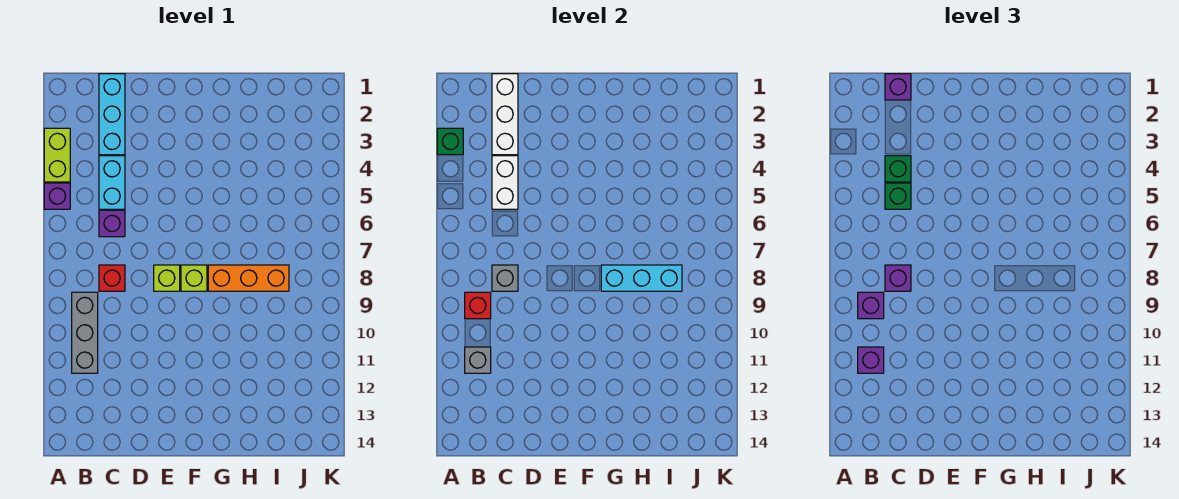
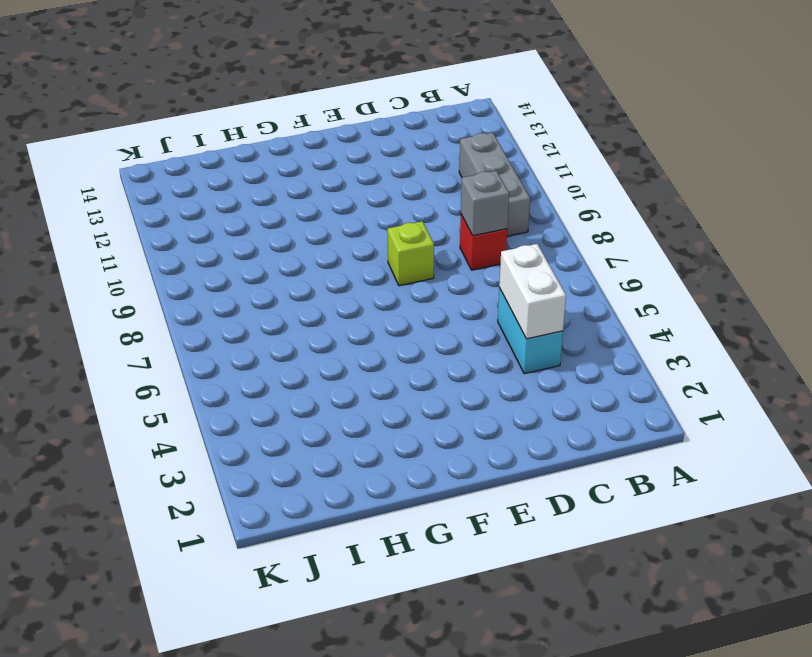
none -> lime brick A3:A4 level 1
none -> purple brick A5 level 1
none -> cyan brick C1:C3 level 1

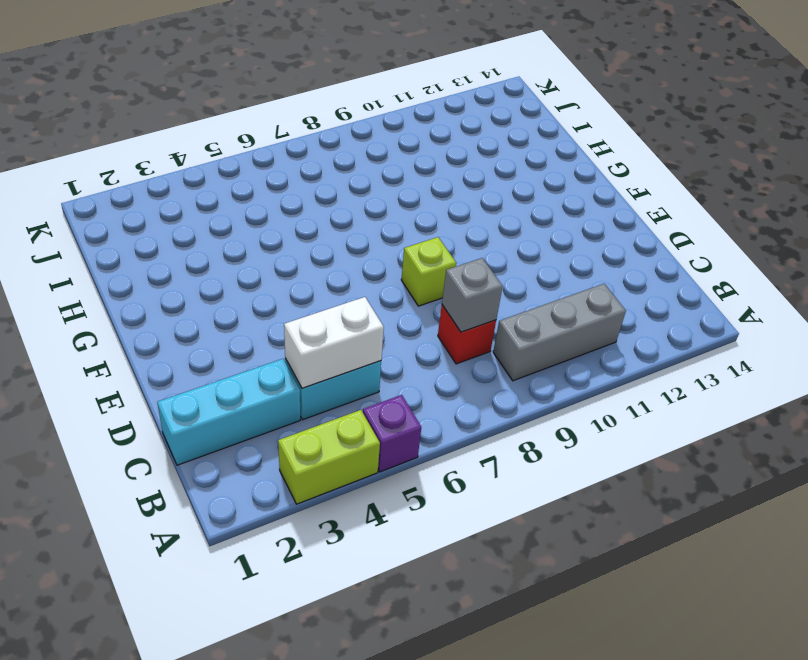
none -> purple brick C6 level 1
none -> lime brick F8 level 1
none -> orange brick G8:I8 level 1

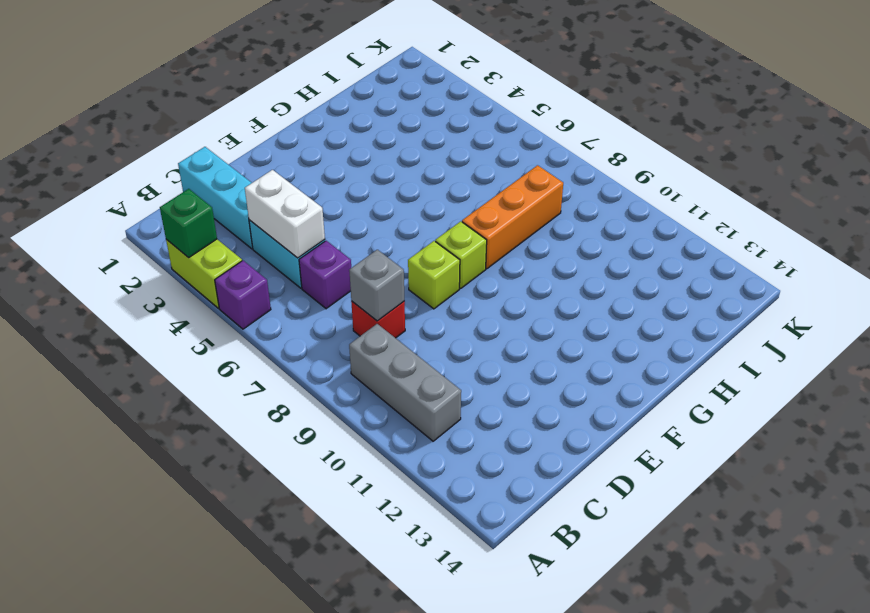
none -> red brick B9 level 2
none -> grey brick B11 level 2
none -> white brick C1:C3 level 2

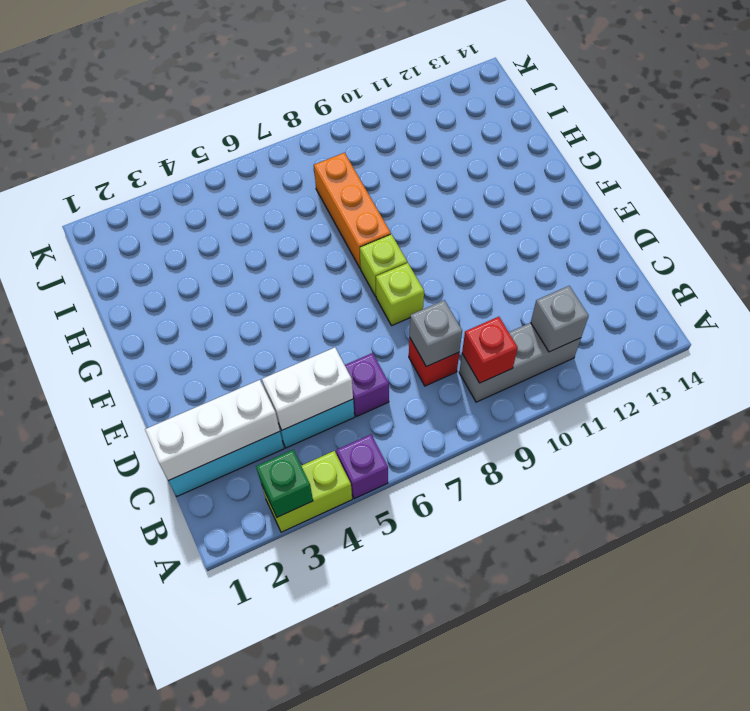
none -> cyan brick G8:I8 level 2
none -> purple brick B9 level 3
none -> purple brick B11 level 3

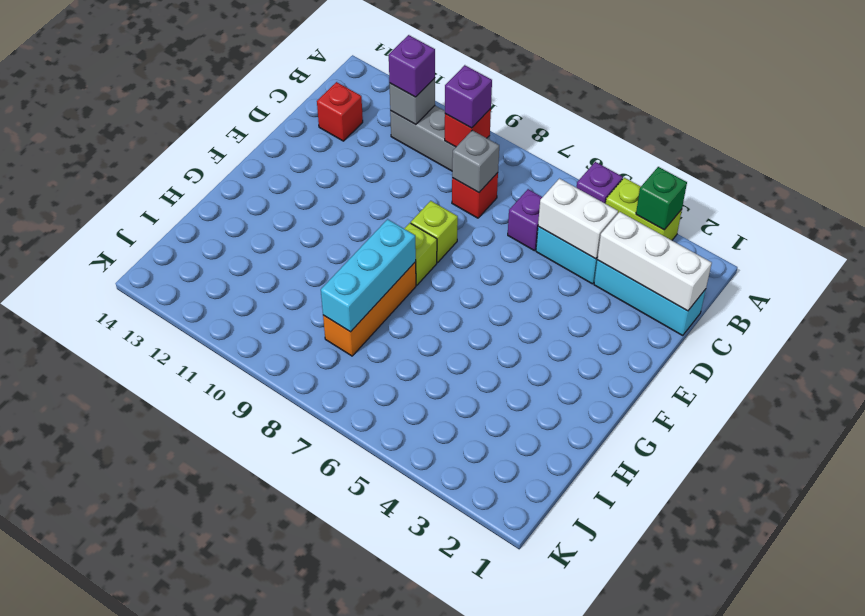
red brick C13 level 1 -> none
none -> purple brick C1 level 3
none -> green brick C4 level 3
none -> green brick C5 level 3

